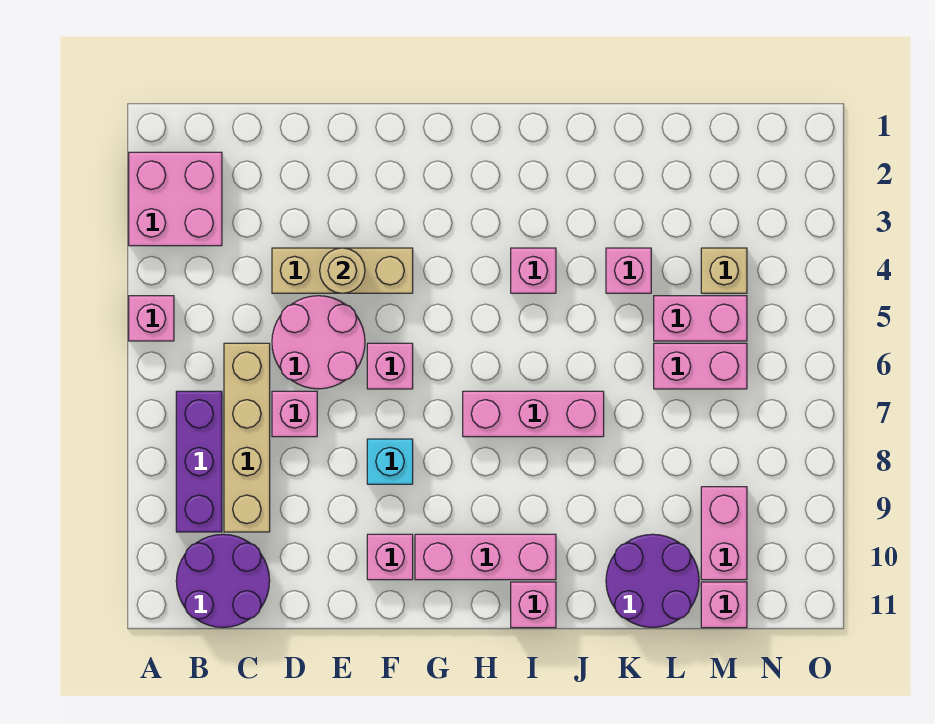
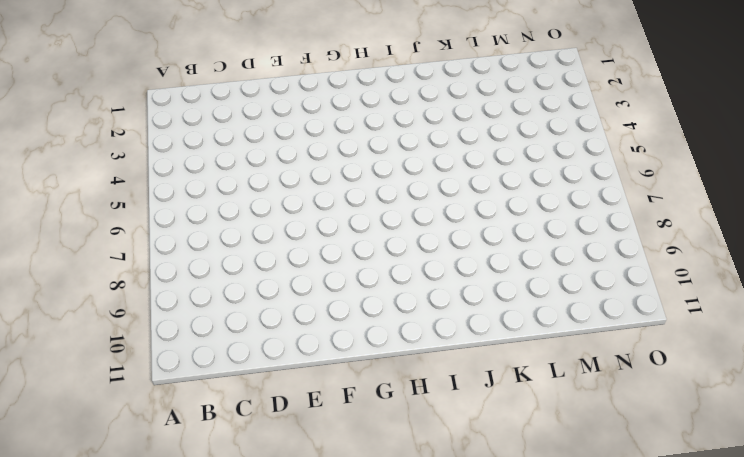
none -> pink brick A2:B3 level 1
none -> pink brick A5 level 1
none -> purple brick B7:B9 level 1

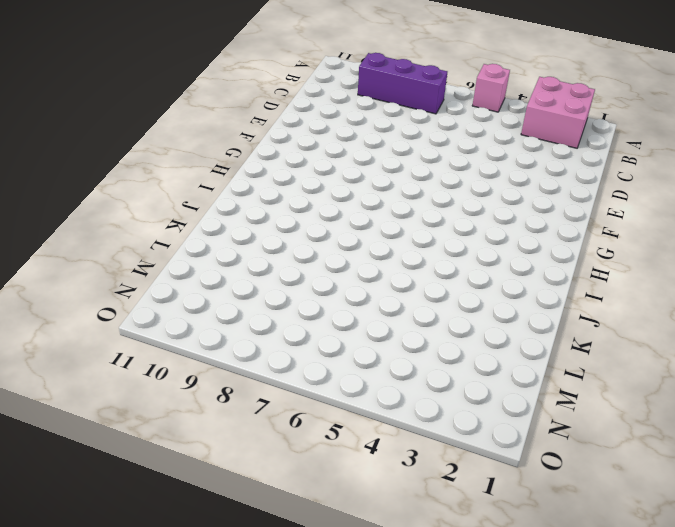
none -> purple round brick B10:C11 level 1
none -> tan brick C6:C9 level 1
none -> tan brick D4:F4 level 1

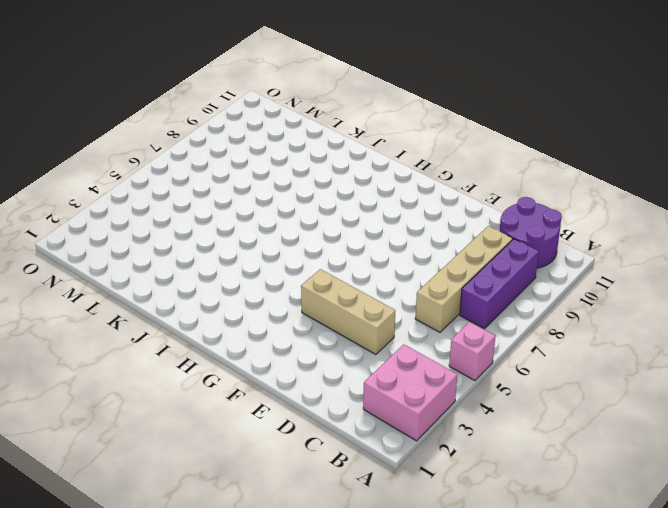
none -> pink round brick D5:E6 level 1
none -> pink brick D7 level 1
none -> pink brick F6 level 1

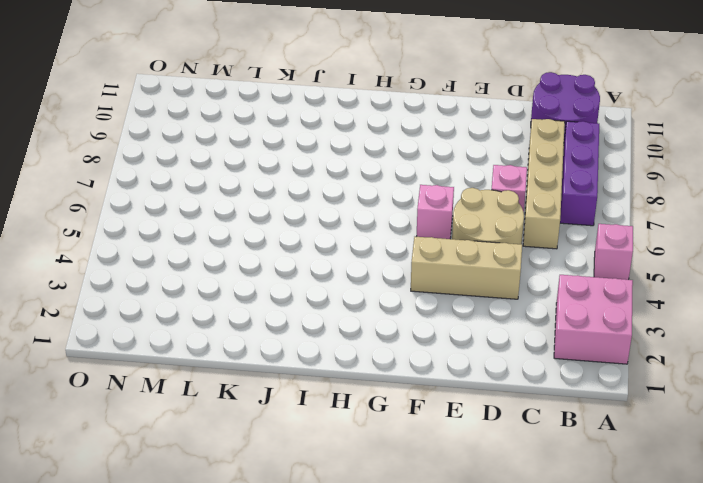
tan round brick D5:E6 level 1 -> pink round brick D5:E6 level 1
none -> cyan brick F8 level 1
none -> pink brick F10 level 1
none -> pink brick G10:I10 level 1

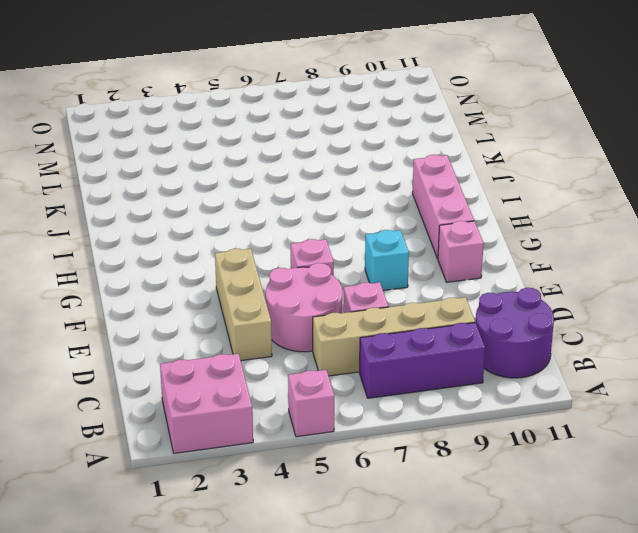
none -> pink brick H7:J7 level 1
none -> pink brick I4 level 1
none -> pink brick I11 level 1

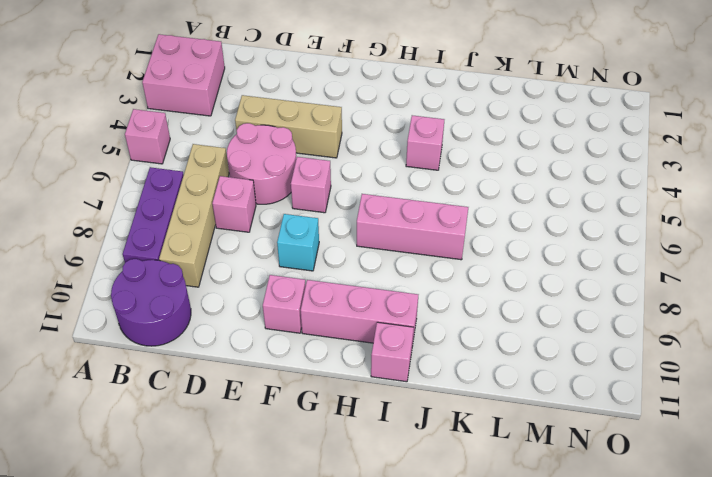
none -> pink brick K4 level 1
none -> purple round brick K10:L11 level 1
none -> pink brick L5:M5 level 1

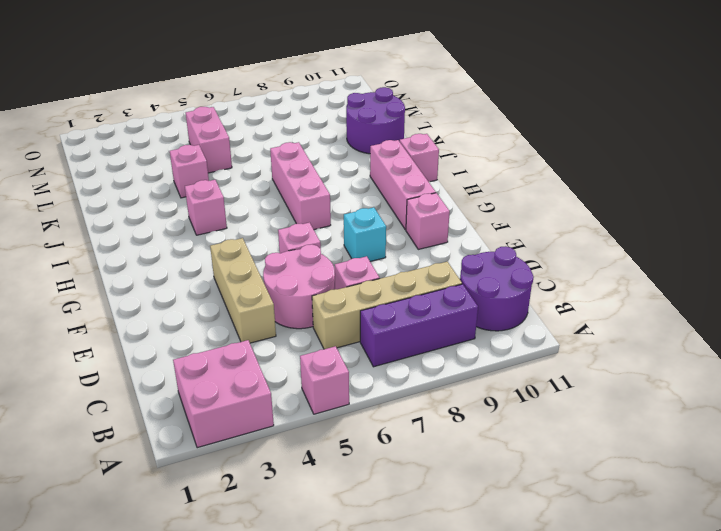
none -> pink brick L6:M6 level 1
none -> tan brick M4 level 1
none -> pink brick M9:M10 level 1

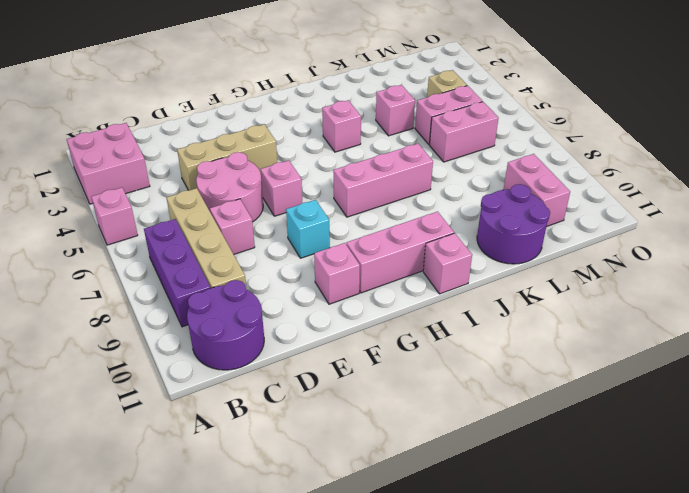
none -> pink brick M11 level 1
none -> tan round brick E4 level 2

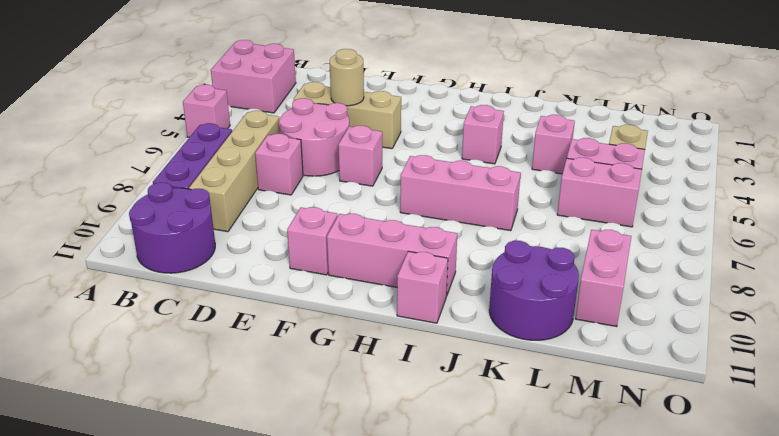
none -> cyan brick F8 level 1
none -> pink brick M11 level 1

